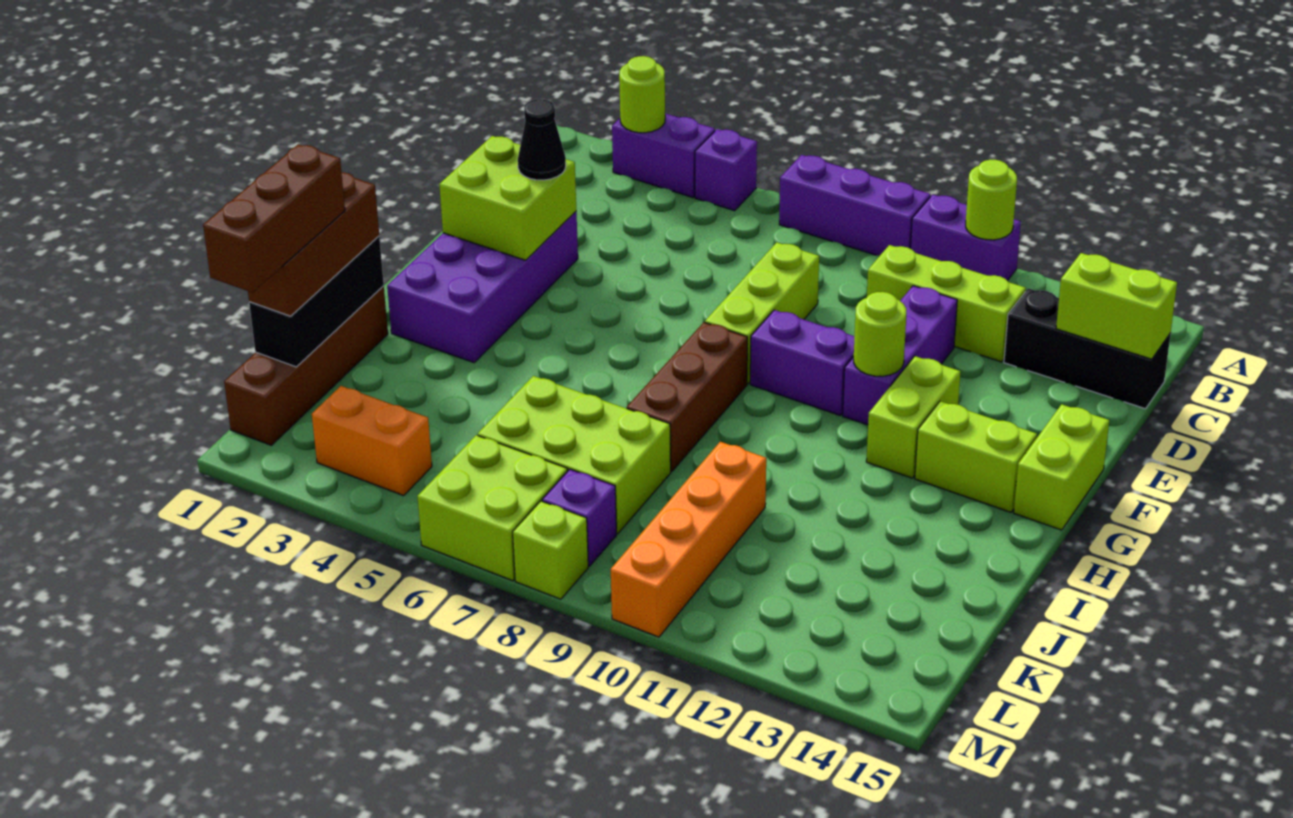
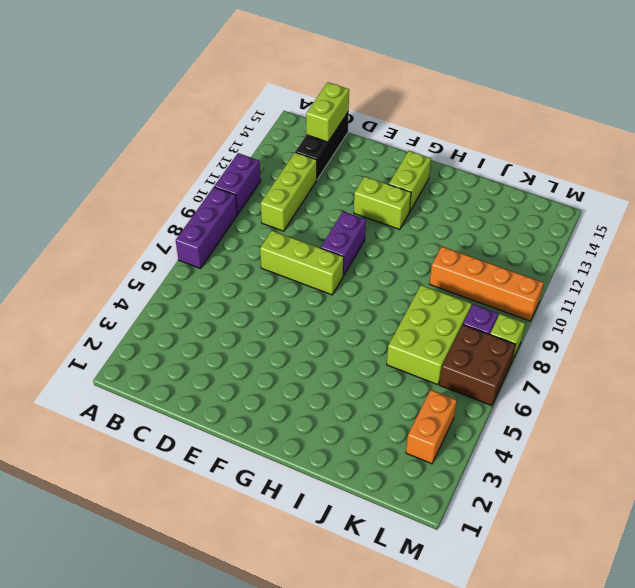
brown brick L6:M7 level 1 -> lime brick L6:M7 level 1
none -> purple brick A3:A4 level 1
none -> purple brick A5 level 1
none -> purple brick D11:F11 level 1
none -> purple brick E2:H3 level 1

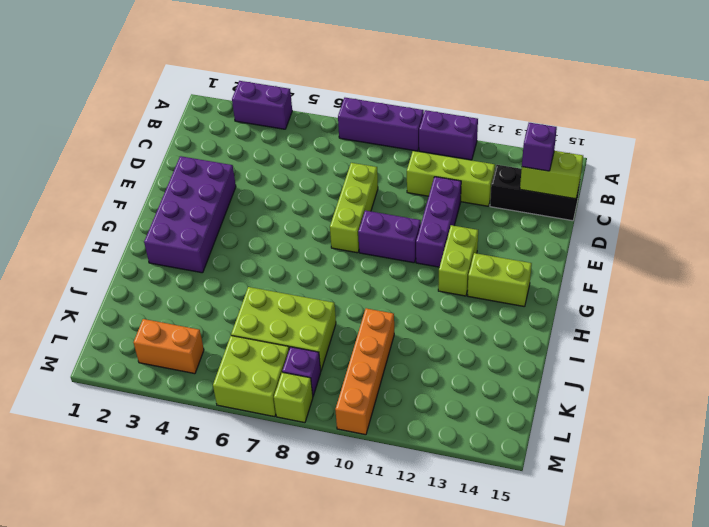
purple brick C14 level 3 -> purple brick A5 level 1
none -> lime brick F15:G15 level 1
none -> brown brick G8:I8 level 1
none -> brown brick I1:L1 level 1
none -> lime round brick A3 level 2

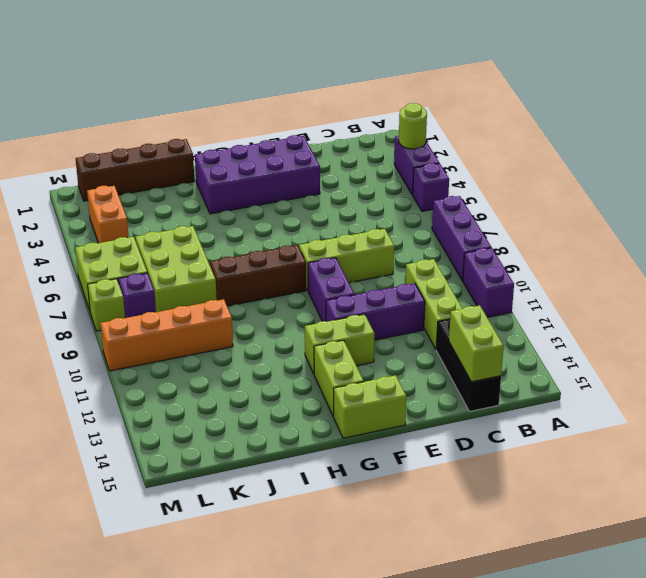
none -> lime round brick A11 level 2
none -> lime brick E2:F3 level 2
none -> lime round brick F11 level 2
none -> black brick I1:K1 level 2

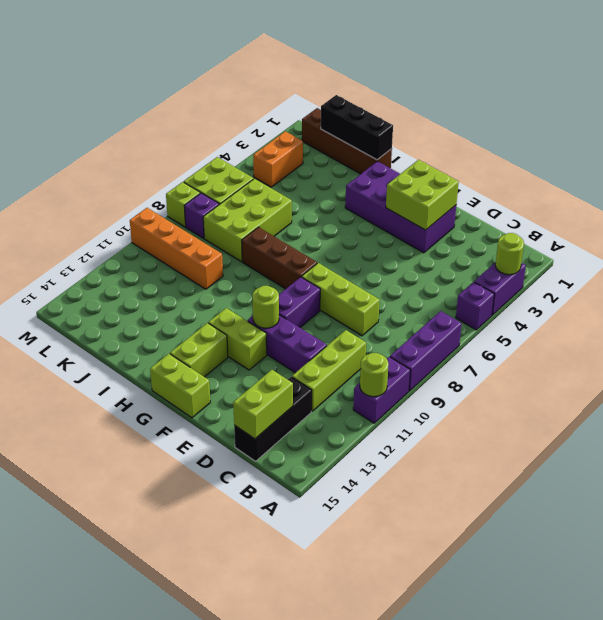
none -> black cone E3 level 3
none -> brown brick I1:K1 level 3
none -> brown brick J1:L1 level 4

